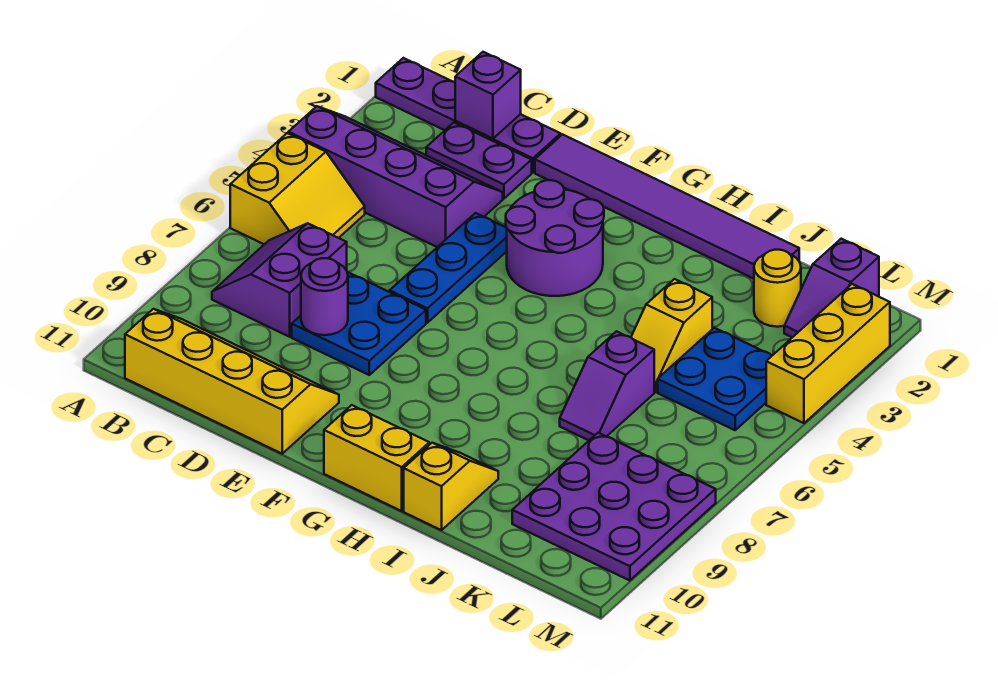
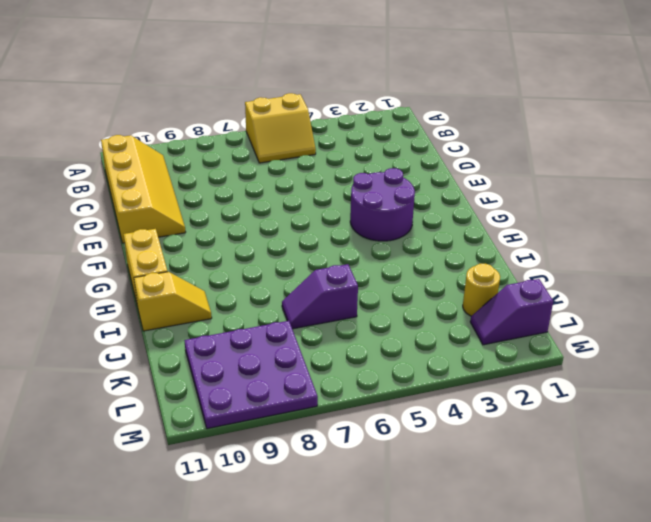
none -> purple plate A1:D1 level 1
none -> purple slope A3:D4 level 1 top 4
none -> purple slope B7:C8 level 1 top C

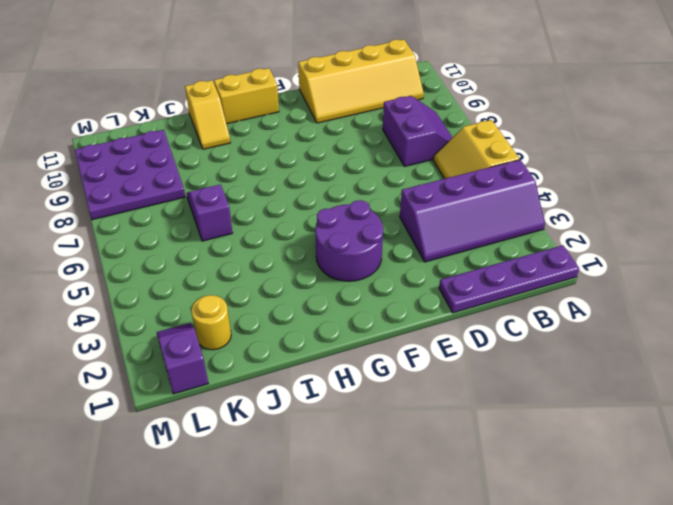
none -> purple plate C2:D2 level 1
none -> blue plate D7:E8 level 1
none -> purple tile E1:J1 level 1

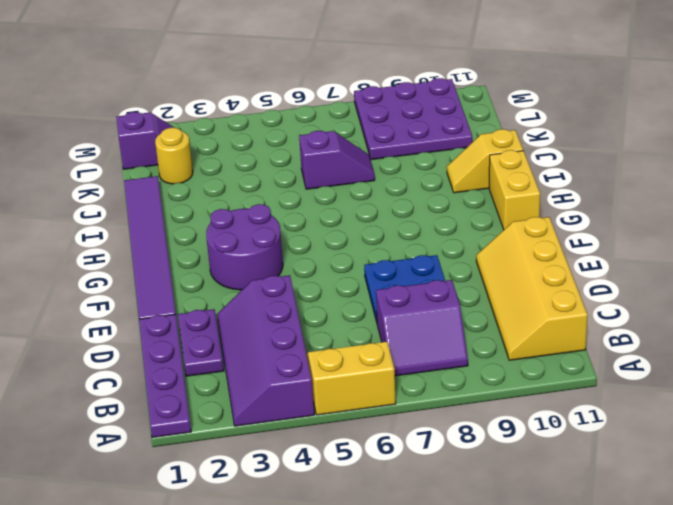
none -> blue plate E4:E6 level 1
none -> yellow slope J4:J5 level 1 top 4
none -> blue plate K4:L5 level 1

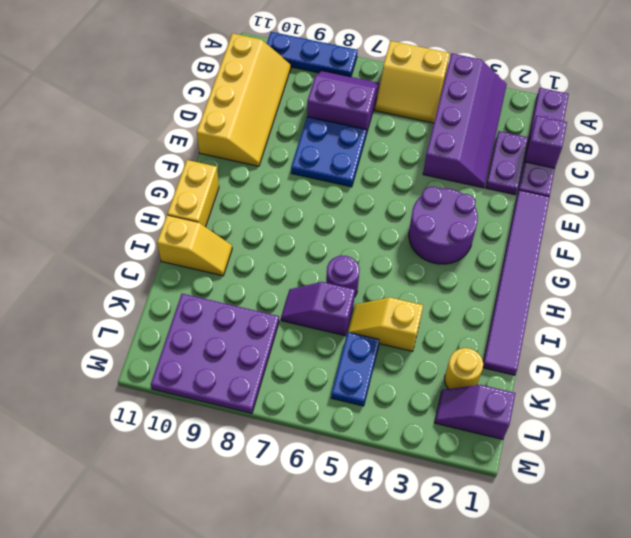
blue plate A8:A10 level 1 -> blue plate E4:E6 level 1
purple round brick I6 level 1 -> purple round brick D8 level 2
blue plate K5:L5 level 1 -> blue plate K4:L5 level 1
none -> yellow brick M2:M4 level 1

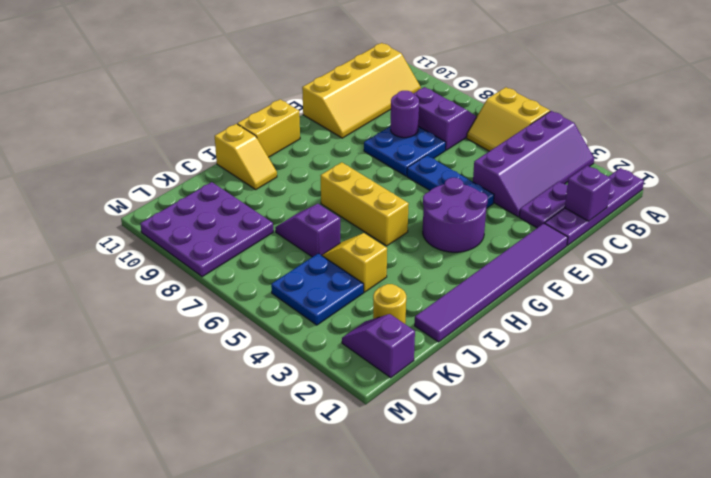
yellow brick H5:H7 level 1 -> yellow brick M2:M4 level 1

